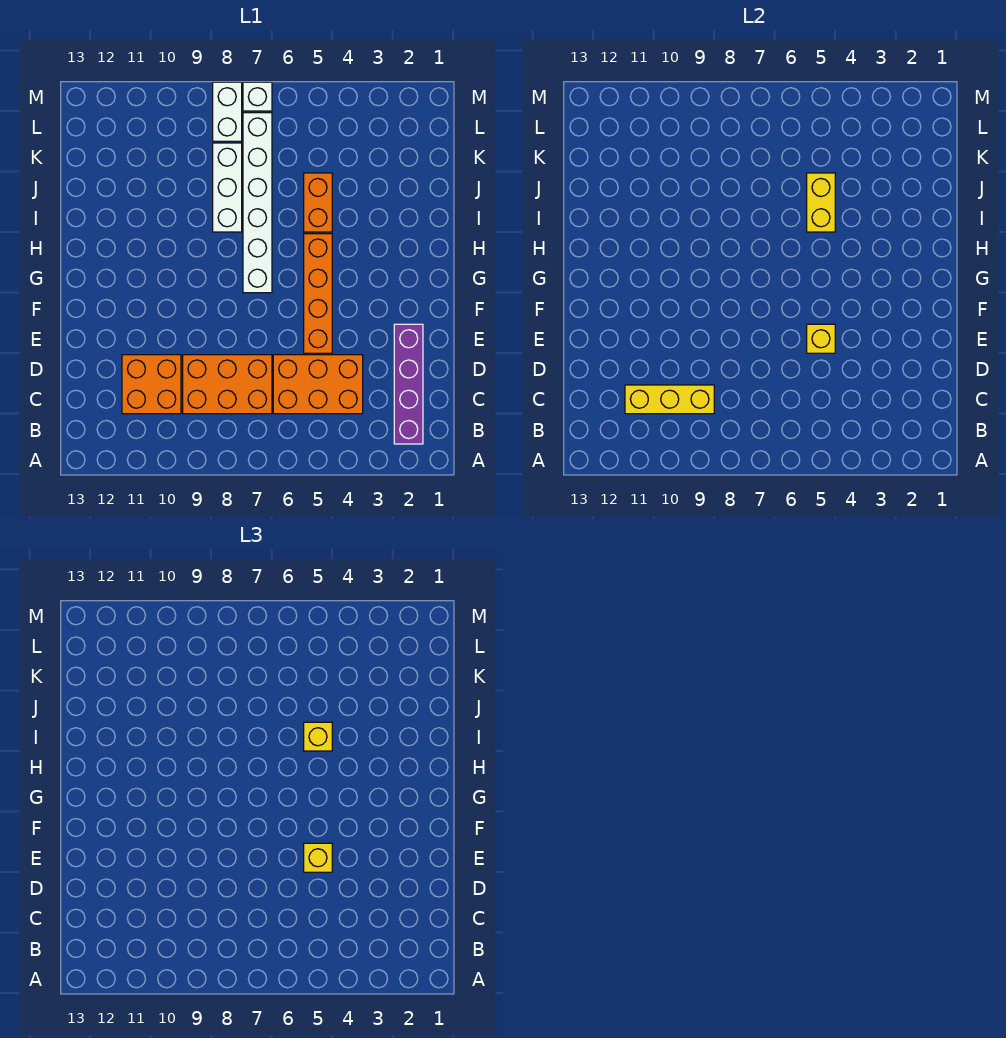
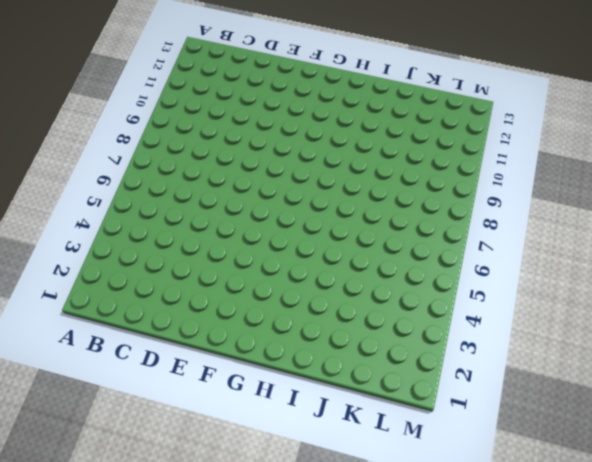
none -> purple brick B2:E2 level 1
none -> orange brick C4:D6 level 1
none -> orange brick C7:D9 level 1

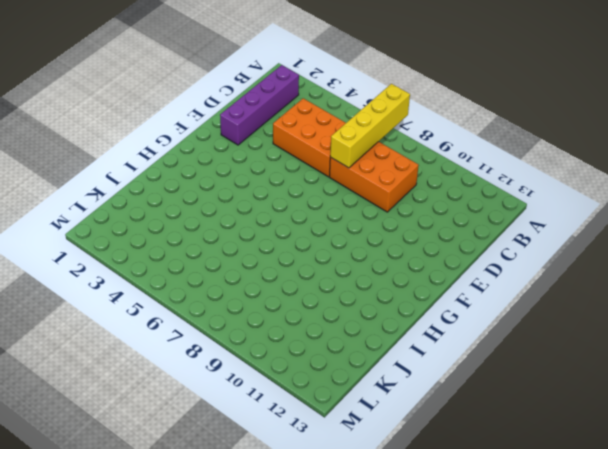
yellow brick A7:D7 level 2 -> none
none -> orange brick C10:D11 level 1
none -> orange brick E5:H5 level 1
none -> white brick G7:L7 level 1

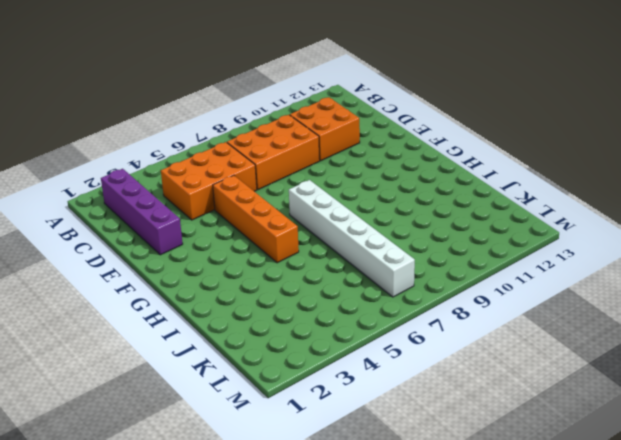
none -> orange brick I5:J5 level 1
none -> white brick I8:K8 level 1
none -> white brick L8:M8 level 1

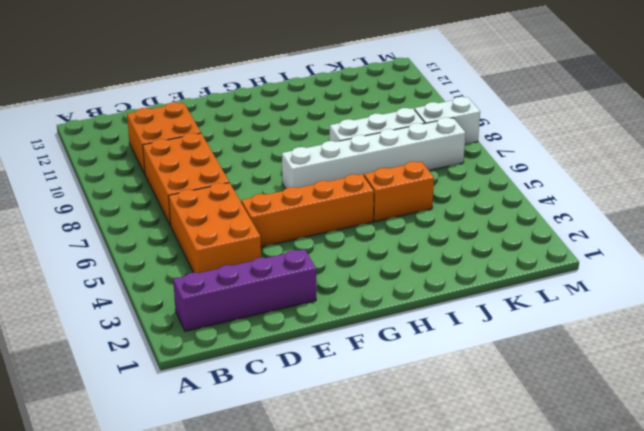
none -> white brick M7 level 1
none -> yellow brick C9:C11 level 2
none -> yellow brick E5 level 2

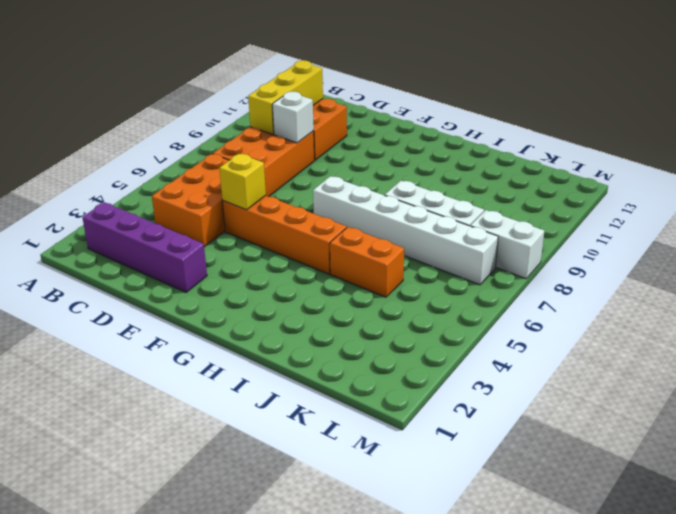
white brick D9 level 2 -> white brick M7 level 1
none -> yellow brick I5:J5 level 2
none -> yellow brick E5 level 3
none -> yellow brick I5 level 3

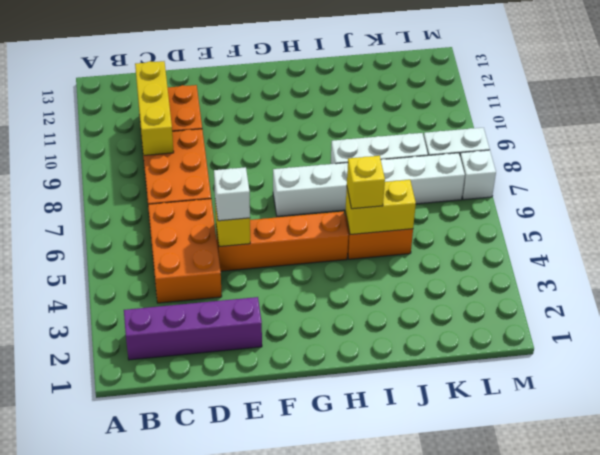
white brick E5 level 3 -> yellow brick E5 level 3

